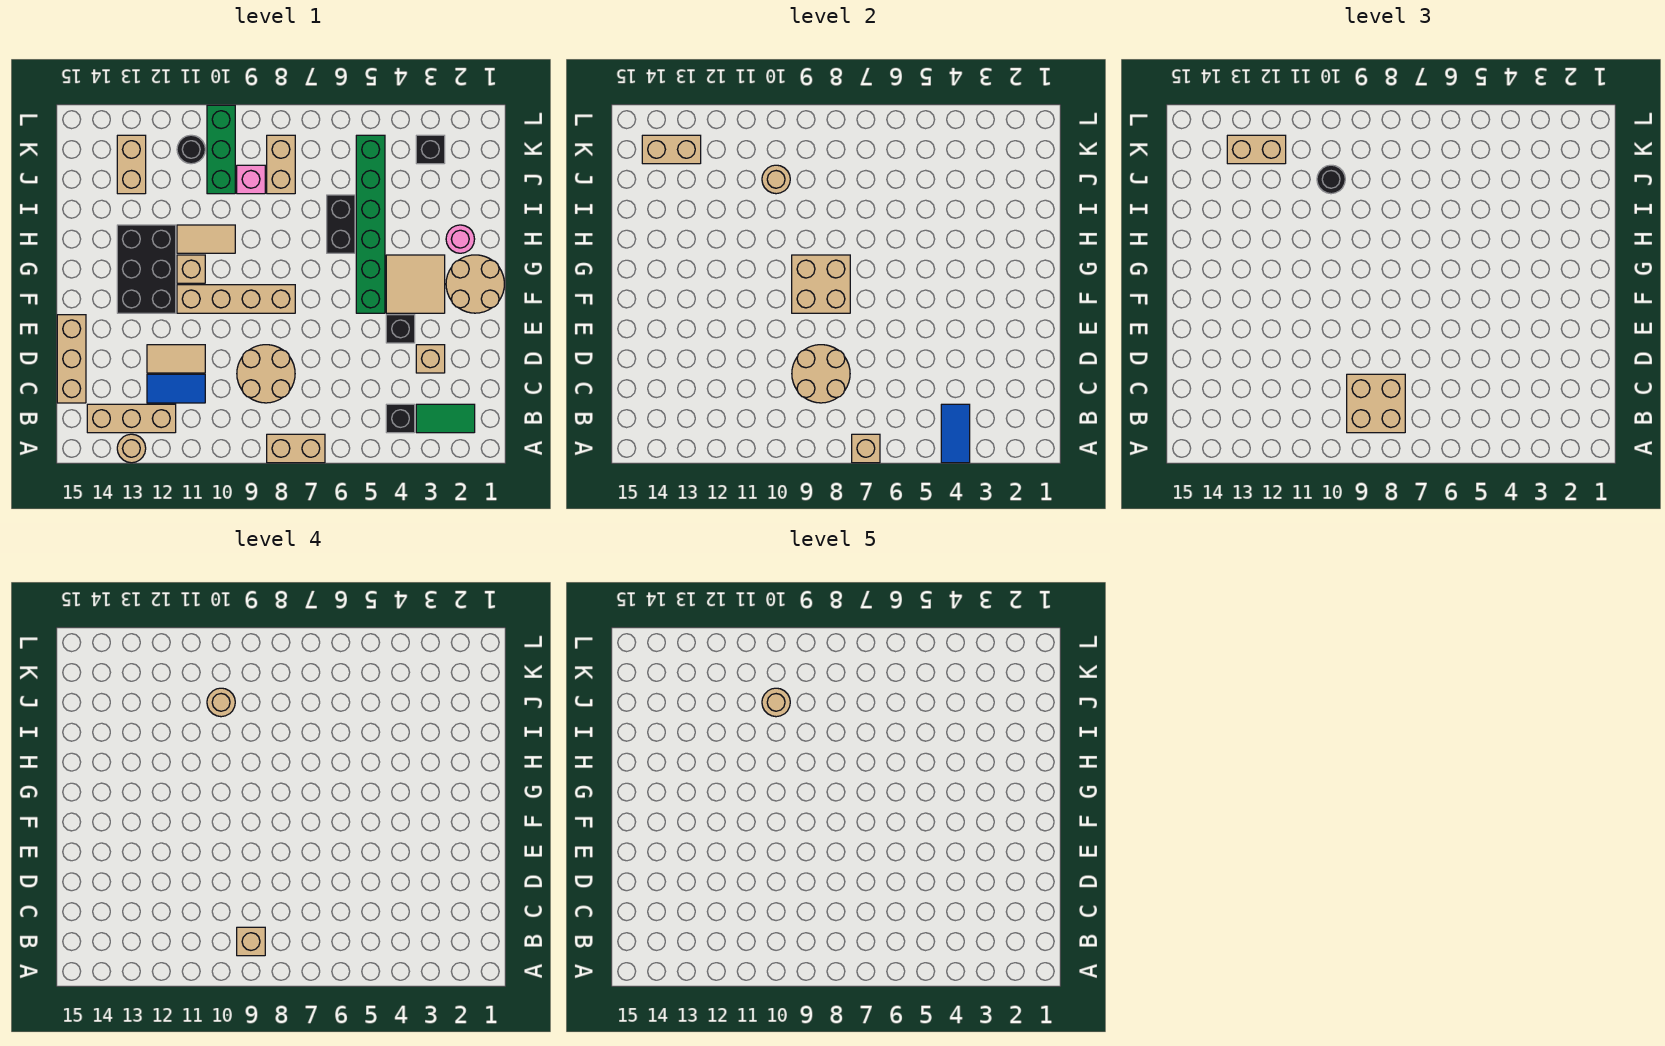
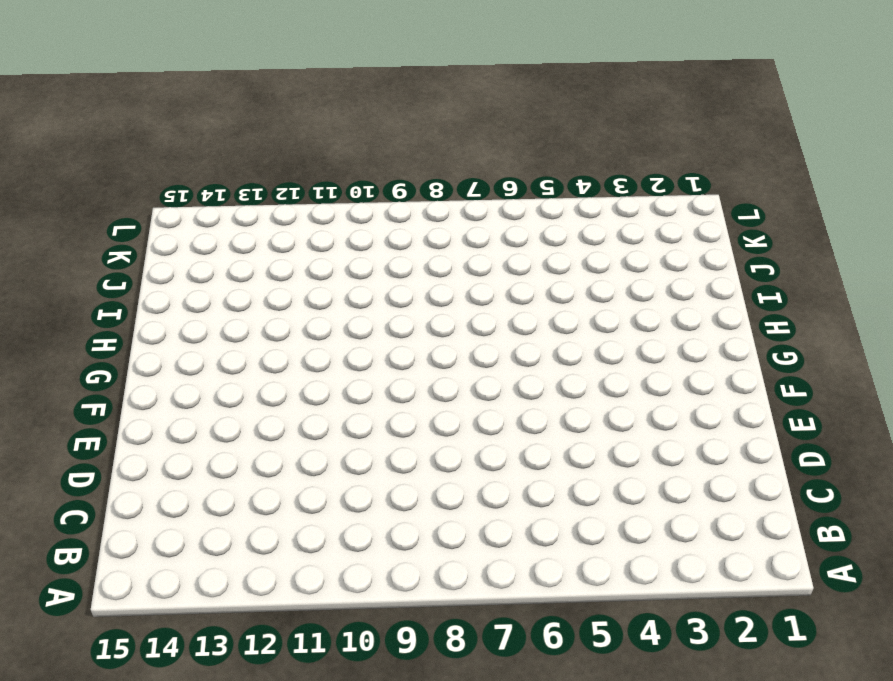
none -> tan brick A7:A8 level 1
none -> tan round brick A13 level 1
none -> green tile B2:B3 level 1
none -> black brick B4 level 1

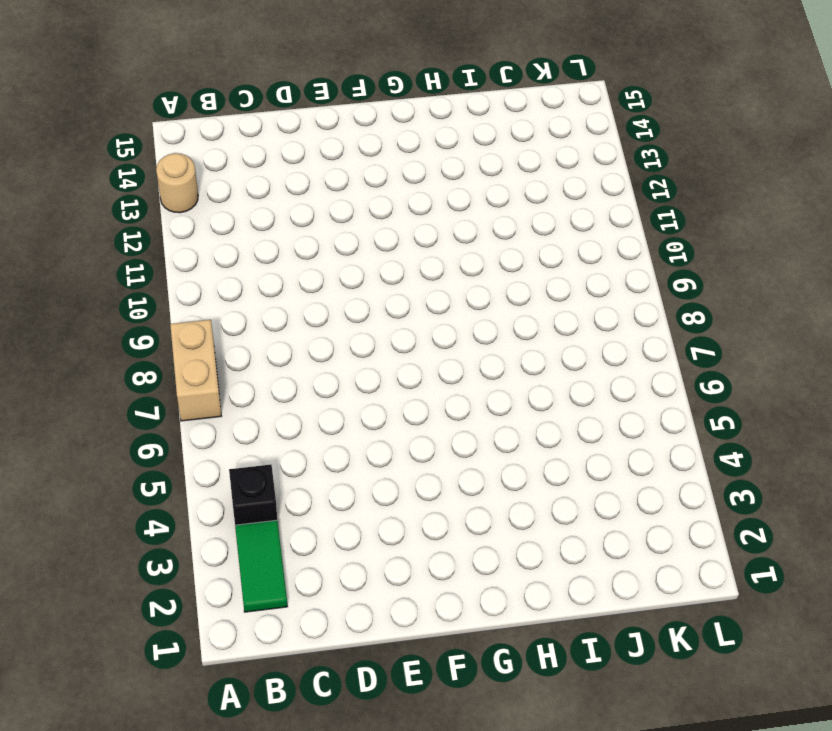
none -> tan brick B12:B14 level 1
none -> tan round brick C8:D9 level 1
none -> blue tile C11:C12 level 1
none -> tan brick C15:E15 level 1

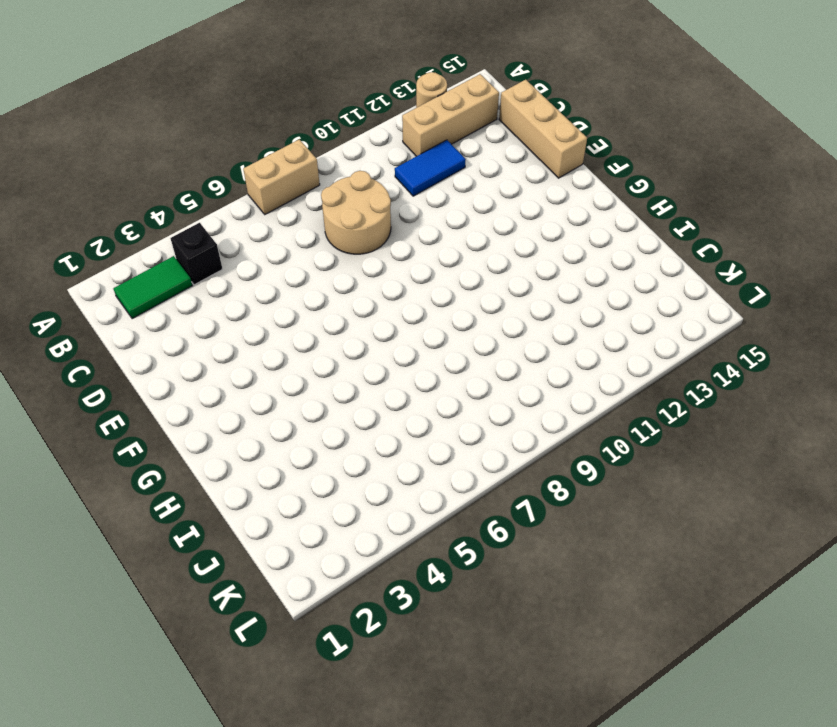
none -> tan brick D3 level 1
none -> tan tile D11:D12 level 1
none -> black brick E4 level 1
none -> tan round brick F1:G2 level 1

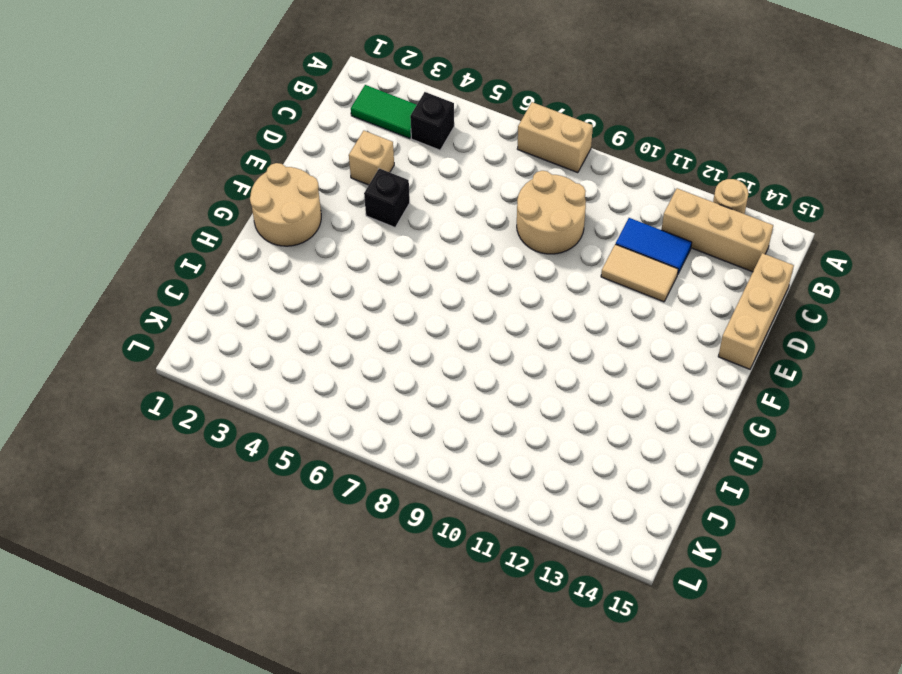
none -> tan tile F3:G4 level 1
none -> green brick F5:K5 level 1
none -> tan brick F8:F11 level 1
none -> black brick F12:H13 level 1

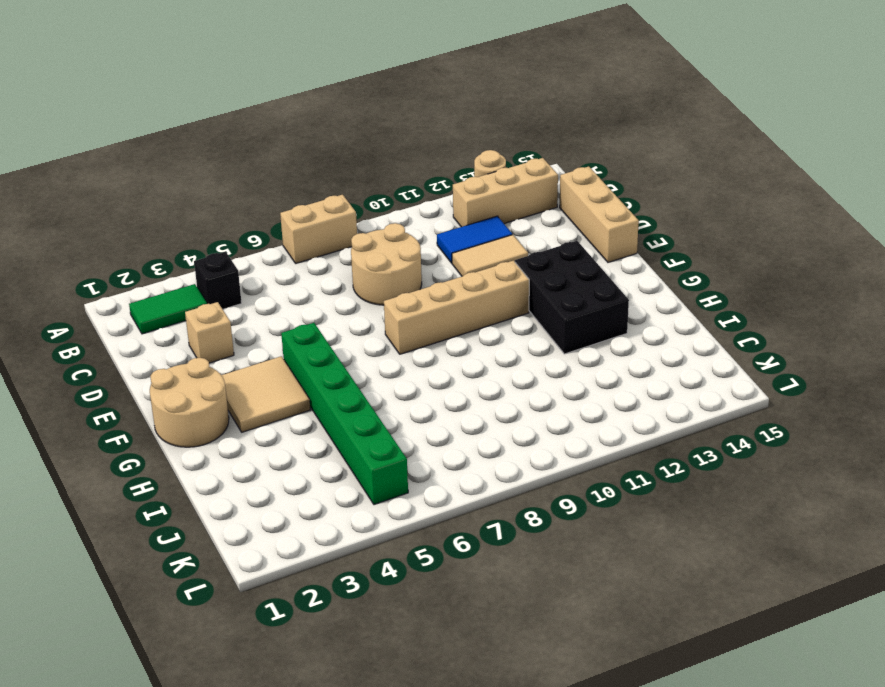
none -> black brick E4 level 1
none -> tan brick G11 level 1
none -> pink round brick H2 level 1
none -> black brick H6:I6 level 1

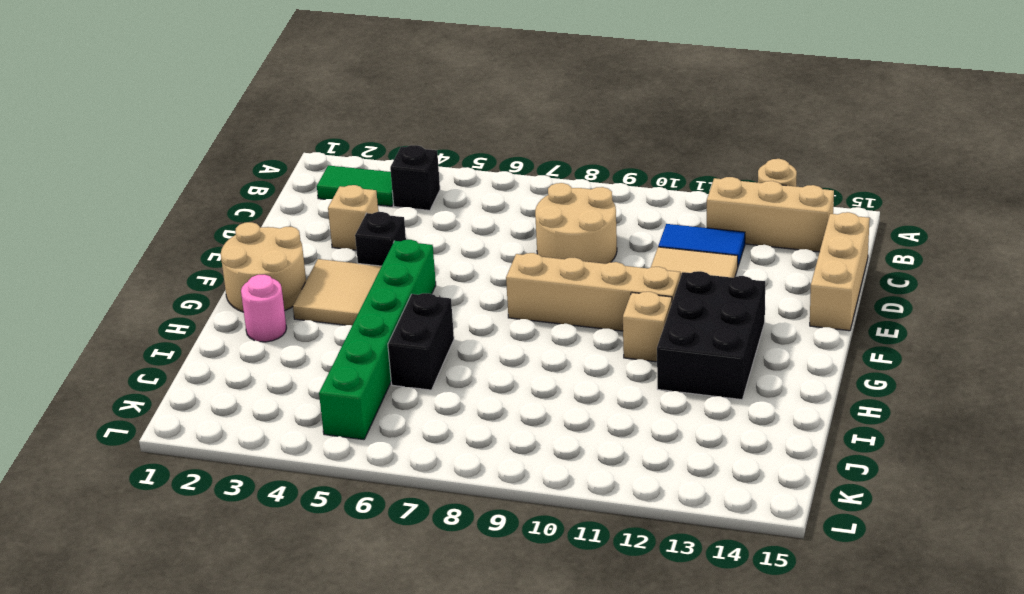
none -> tan brick A7:A8 level 1
none -> tan tile H10:H11 level 1
none -> tan brick J8:K8 level 1
none -> pink brick J9 level 1

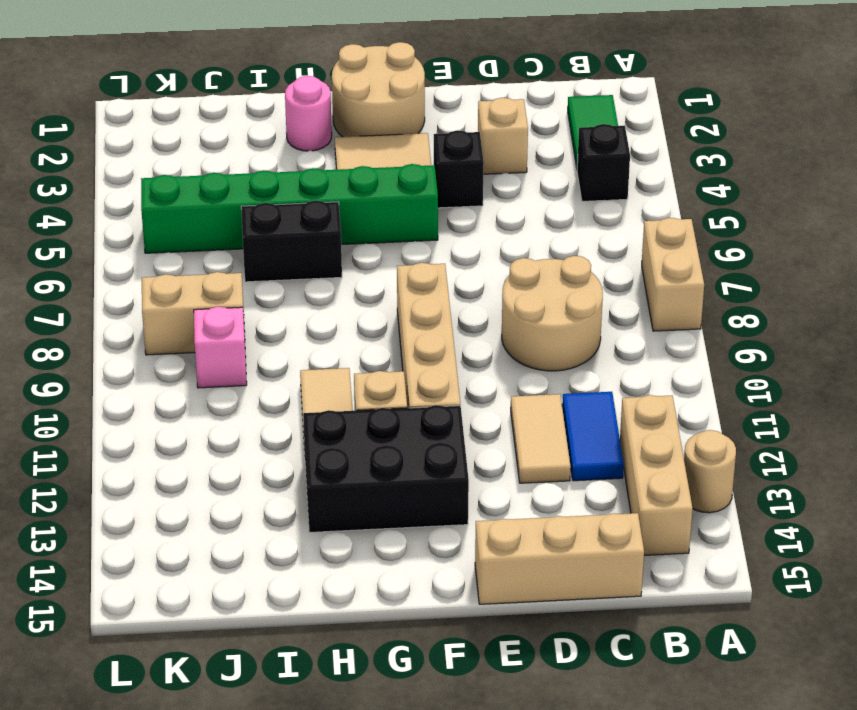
none -> green brick J10:L10 level 1
none -> tan brick J13:K13 level 1
none -> black brick K3 level 1
none -> black round brick K11 level 1

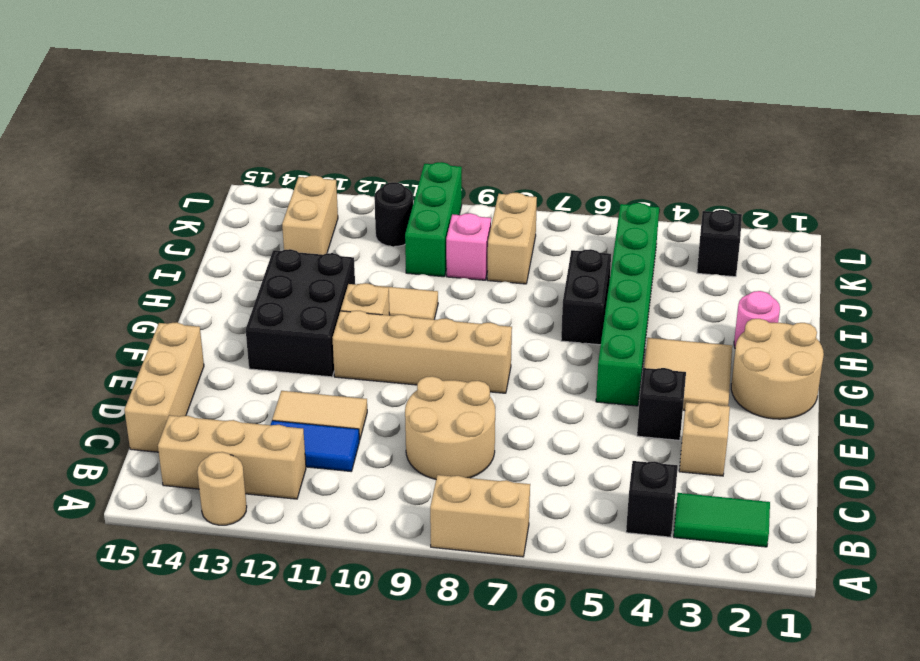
none -> blue tile A4:B4 level 2
none -> tan brick A7 level 2
none -> tan round brick C8:D9 level 2
none -> tan brick F8:G9 level 2

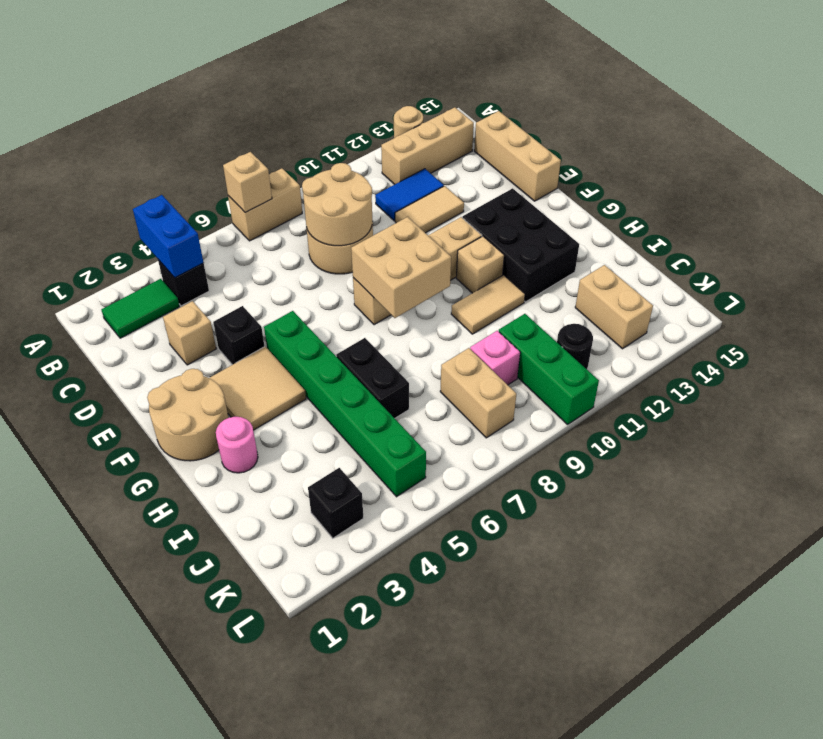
blue brick A4:B4 level 2 -> blue tile A4:B4 level 2
none -> tan round brick J10 level 2
none -> tan brick K13:K14 level 2
none -> tan brick B8:C9 level 3
none -> black round brick J10 level 3

